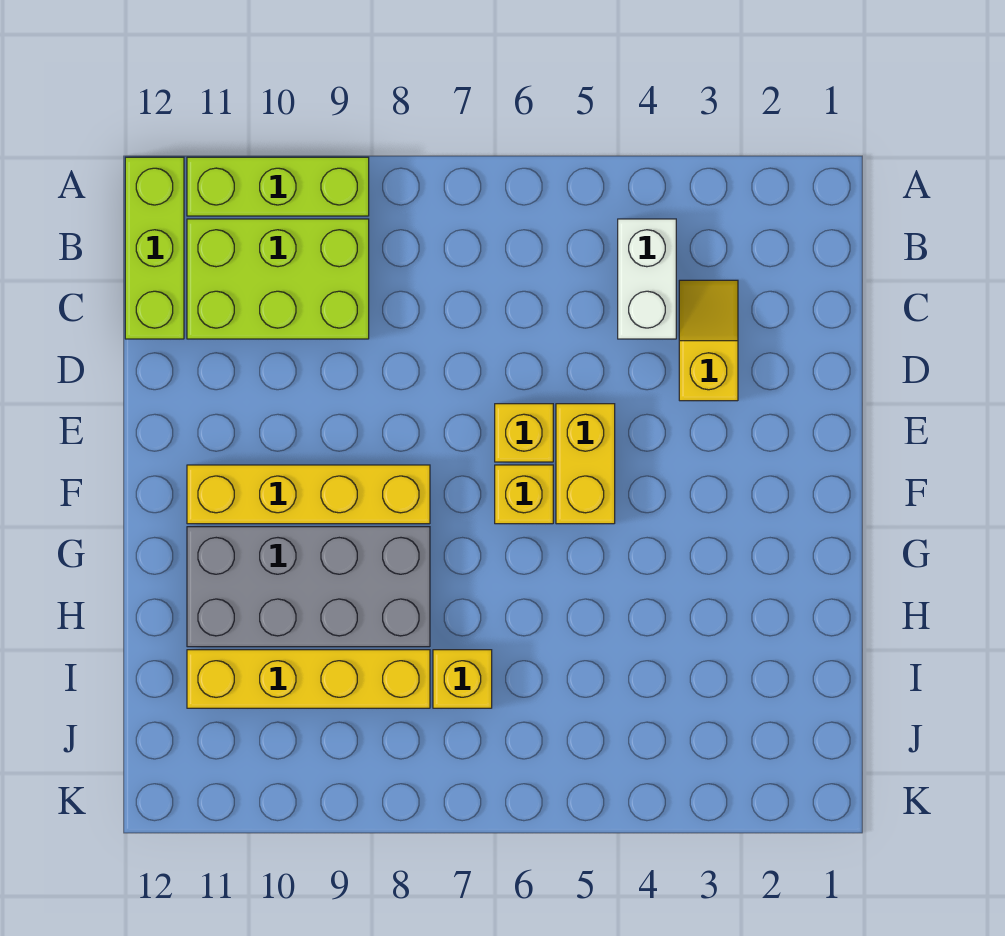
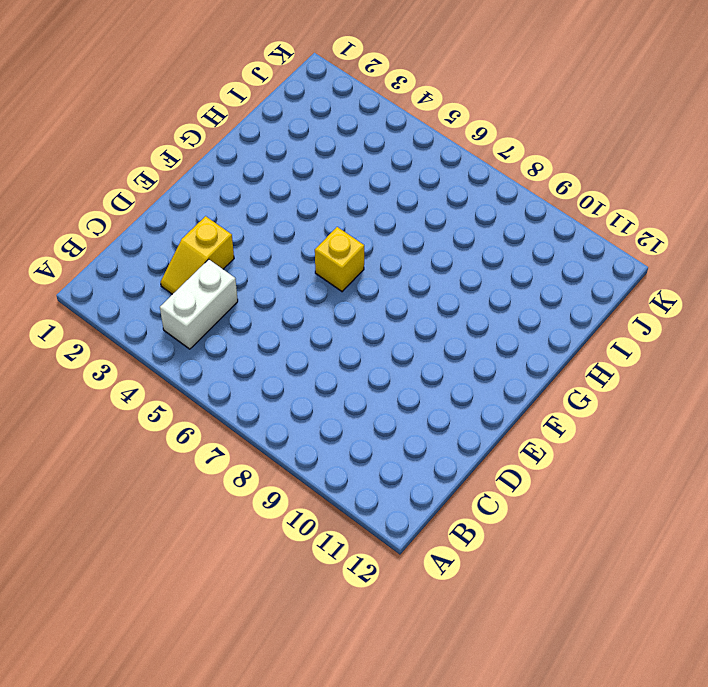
none -> lime brick A9:A11 level 1
none -> lime brick A12:C12 level 1
none -> lime brick B9:C11 level 1

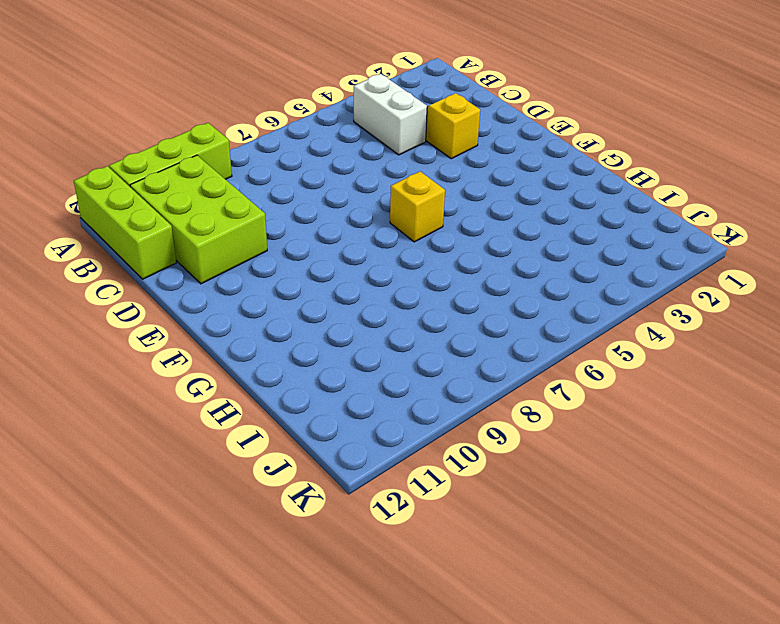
lime brick B10:D11 level 1 -> lime brick B9:C11 level 1
none -> yellow brick E5:F5 level 1
none -> yellow brick E6 level 1
none -> yellow brick F8:F11 level 1

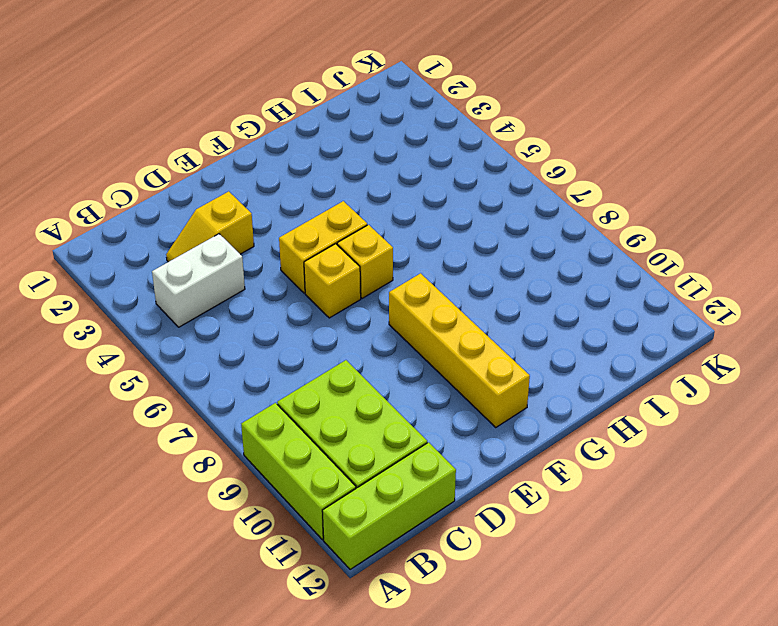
none -> grey brick G8:H11 level 1
none -> yellow brick I7 level 1
none -> yellow brick I8:I11 level 1

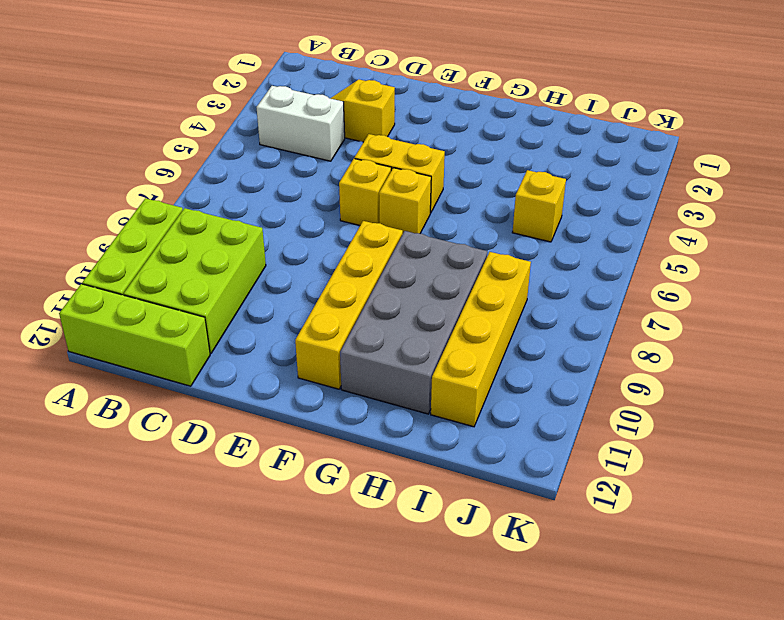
yellow brick I5 level 1 -> yellow brick I7 level 1

